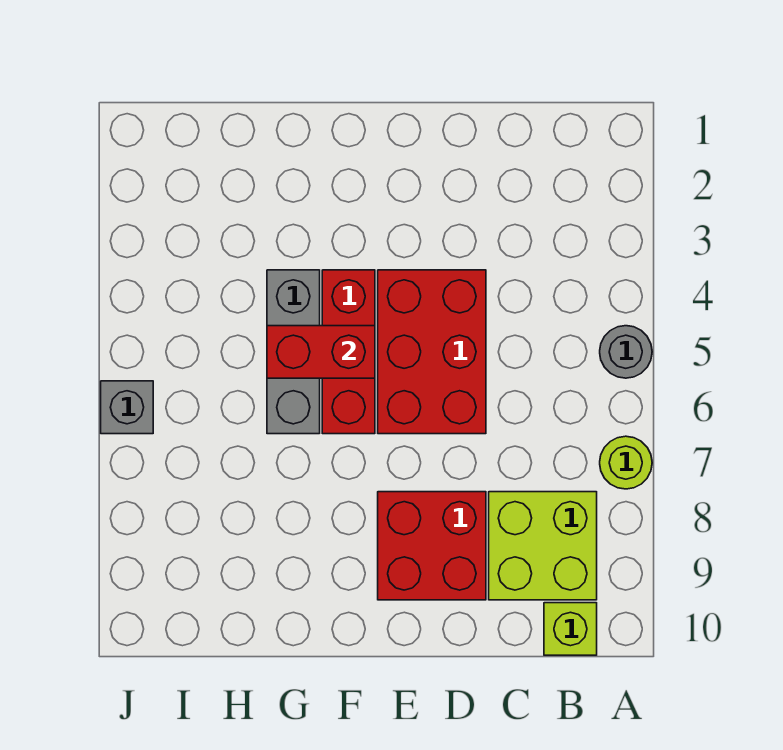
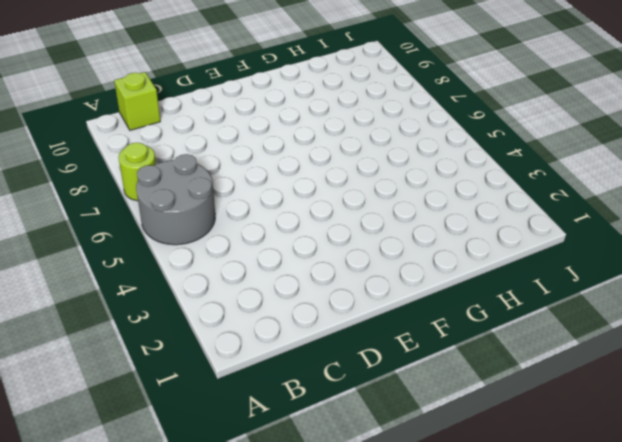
grey round brick A5:B6 level 1 -> grey round brick A5 level 1
none -> lime brick B8:C9 level 1
none -> red brick D4:E6 level 1

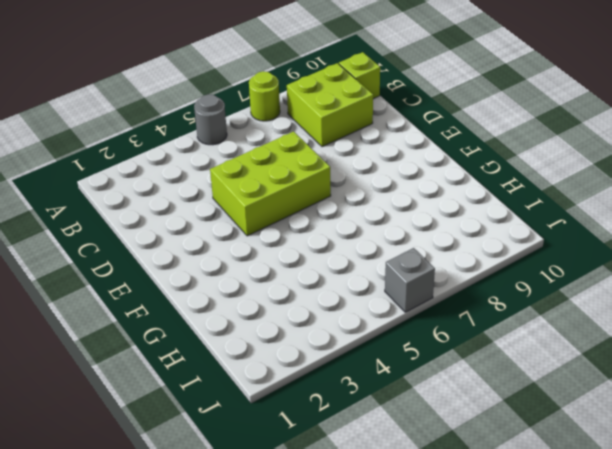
lime brick D4:E6 level 1 -> red brick D4:E6 level 1
none -> red brick D8:E9 level 1
none -> red brick F4:F6 level 1

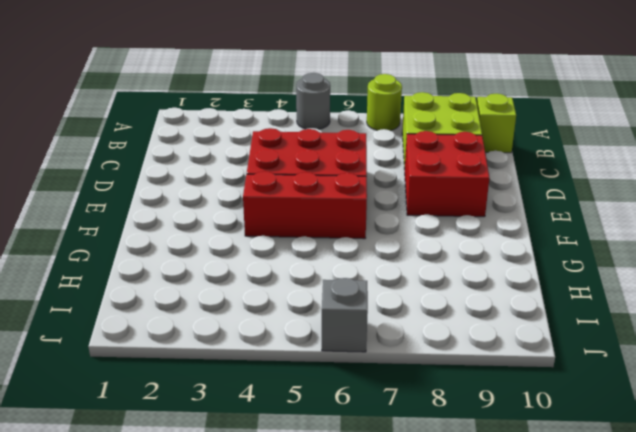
none -> grey brick G4:G6 level 1
none -> red brick F5:G5 level 2

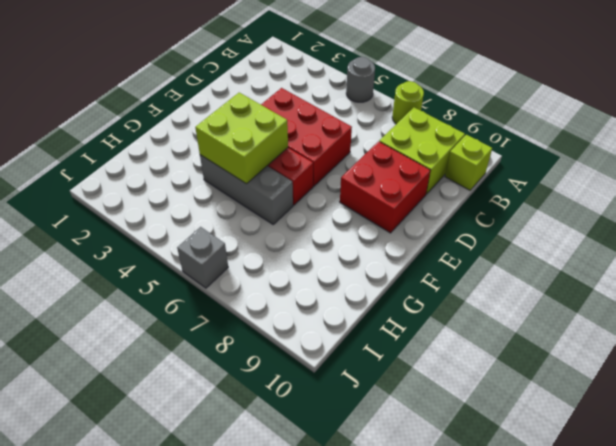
lime brick F4:G5 level 2 -> red brick F5:G5 level 2

